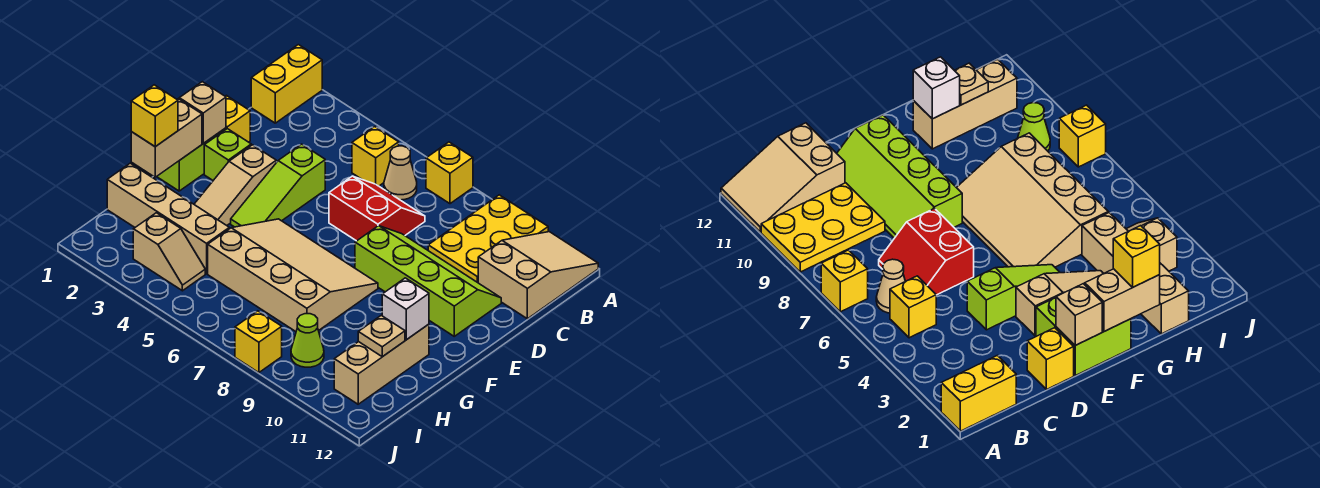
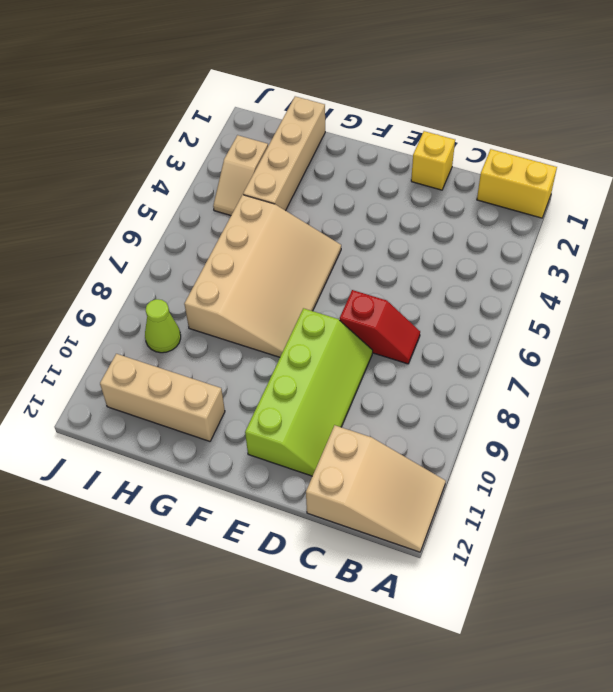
red slope C7:D7 level 1 top D -> red slope C6:D7 level 1 top D
none -> yellow brick A7 level 1
none -> yellow plate A9:C10 level 1
none -> yellow brick B5 level 1

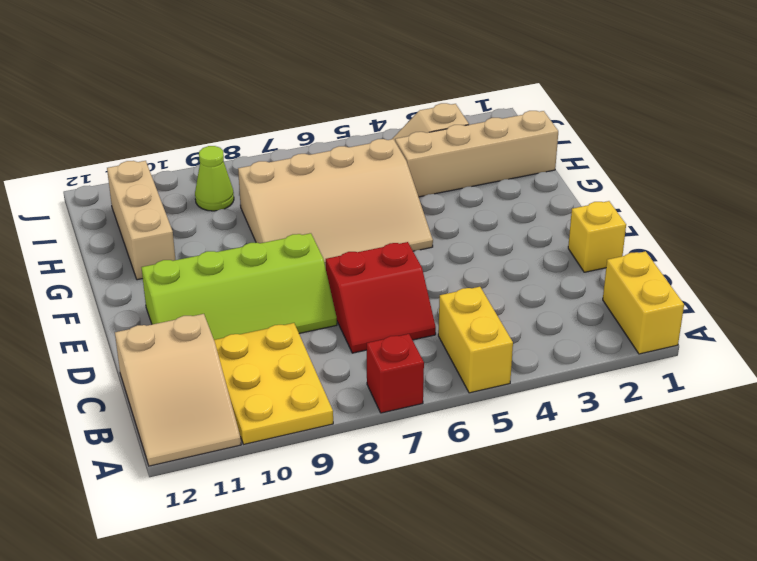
yellow brick A5:B5 level 1 -> yellow brick B5 level 1
red brick A7 level 1 -> yellow brick A7 level 1
none -> tan cone B6 level 1
none -> lime slope D4:F4 level 1 top D
none -> lime brick E1:F1 level 1

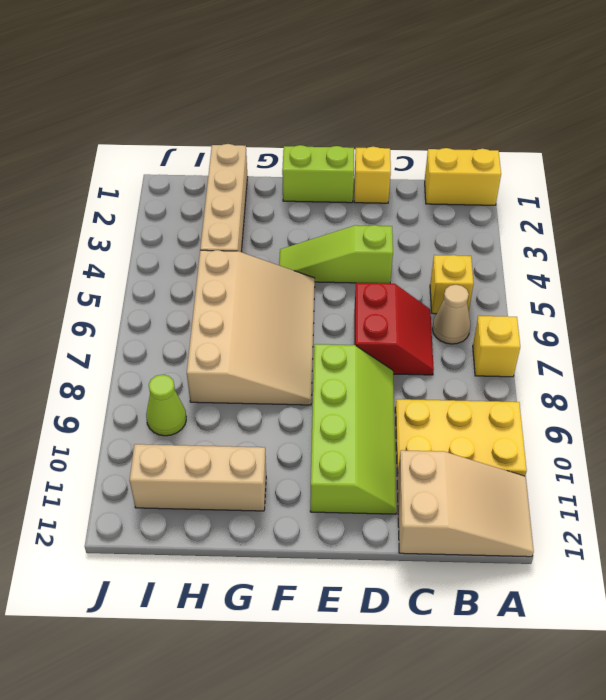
none -> lime brick E2 level 1
none -> tan slope E3:G3 level 1 top E
none -> tan slope I3:I4 level 1 top 3

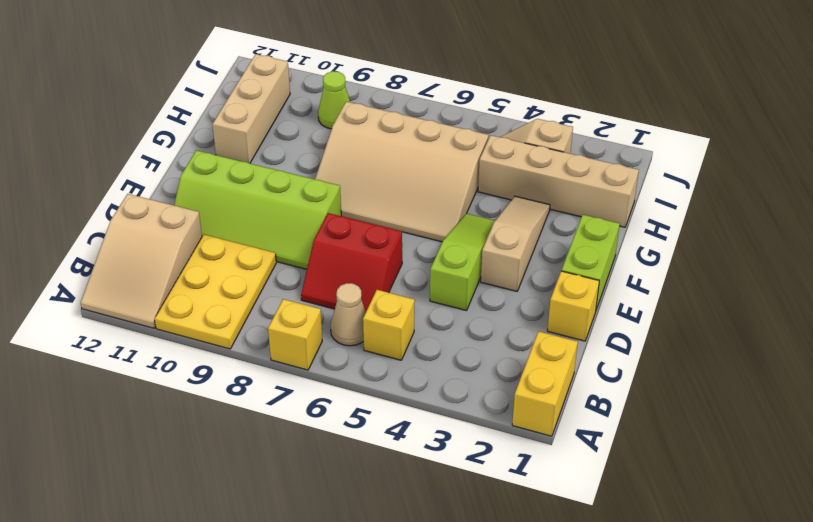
none -> lime brick E2 level 1
none -> yellow brick J8 level 1
none -> tan brick E1 level 2

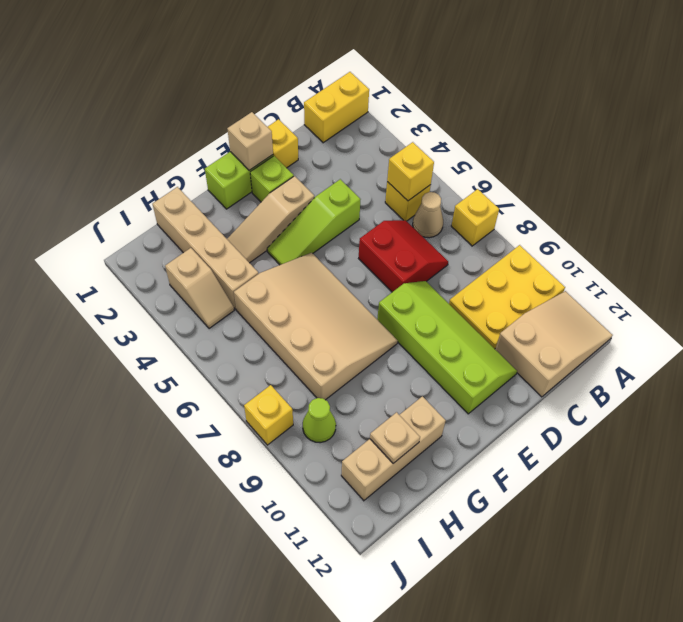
yellow brick B5 level 2 -> yellow brick G1 level 3
none -> tan brick F1:G1 level 2
none -> white brick G11 level 2

